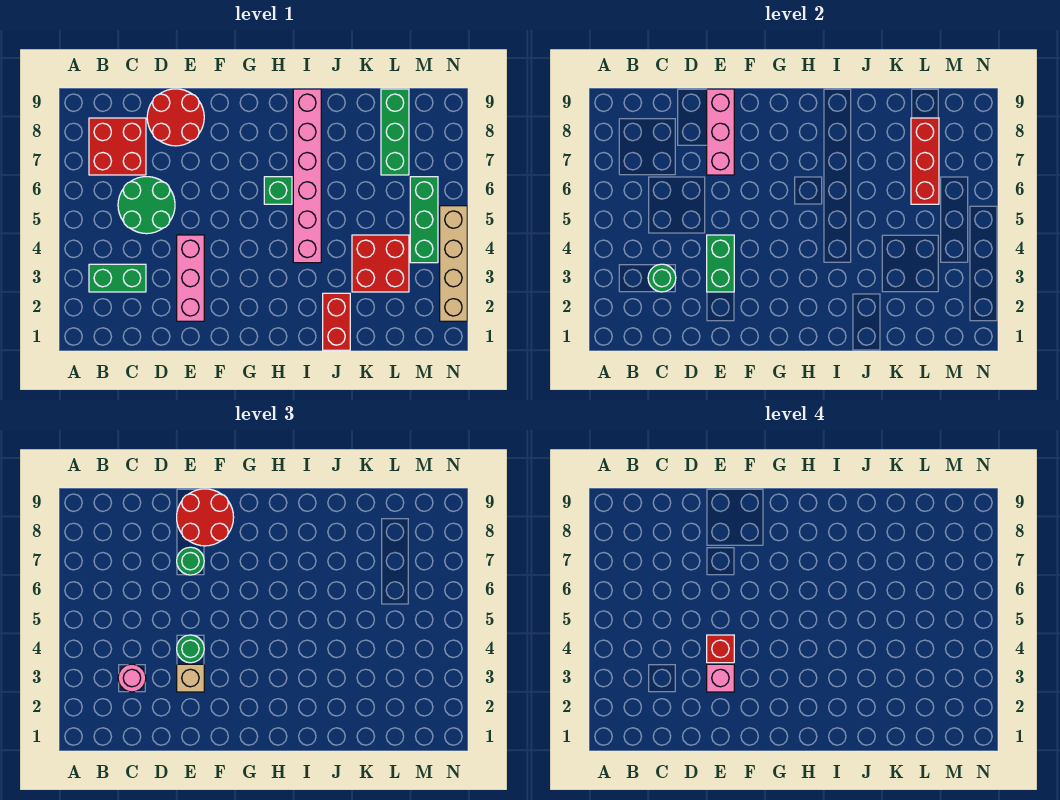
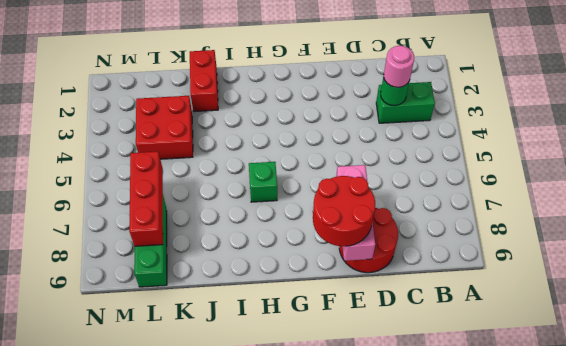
none -> red brick B7:C8 level 1
none -> green round brick C5:D6 level 1
none -> pink brick E2:E4 level 1

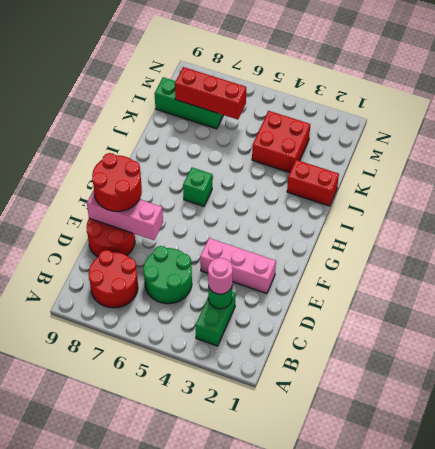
red round brick B7:C8 level 1 -> red brick B7:C8 level 1
none -> pink brick I4:I9 level 1
none -> green brick M4:M6 level 1
none -> tan brick N2:N5 level 1

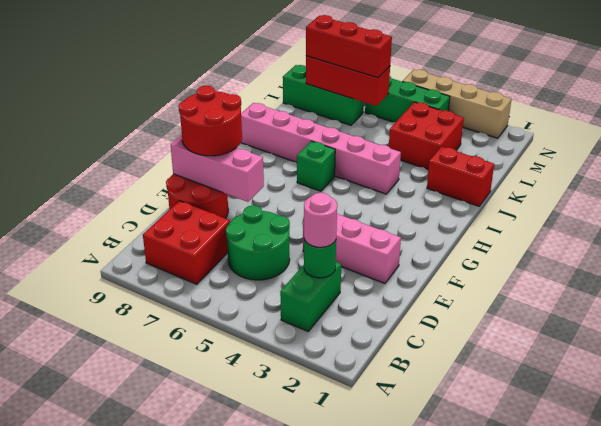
red brick L6:L8 level 3 -> none
none -> green brick E3:E4 level 2
none -> tan brick E3 level 3
none -> green round brick E4 level 3

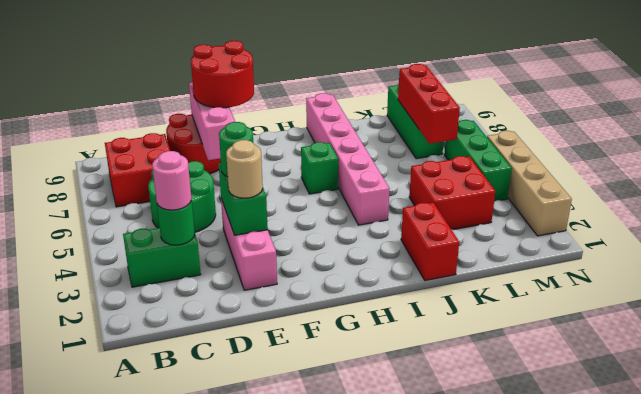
tan round brick E3 level 3 -> tan brick E3 level 3
none -> green round brick E7 level 3
none -> pink brick E3 level 4
none -> red brick E4 level 4

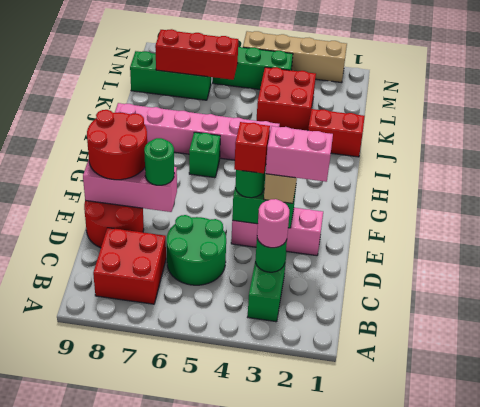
pink brick E2:E3 level 4 -> pink brick E3 level 4

